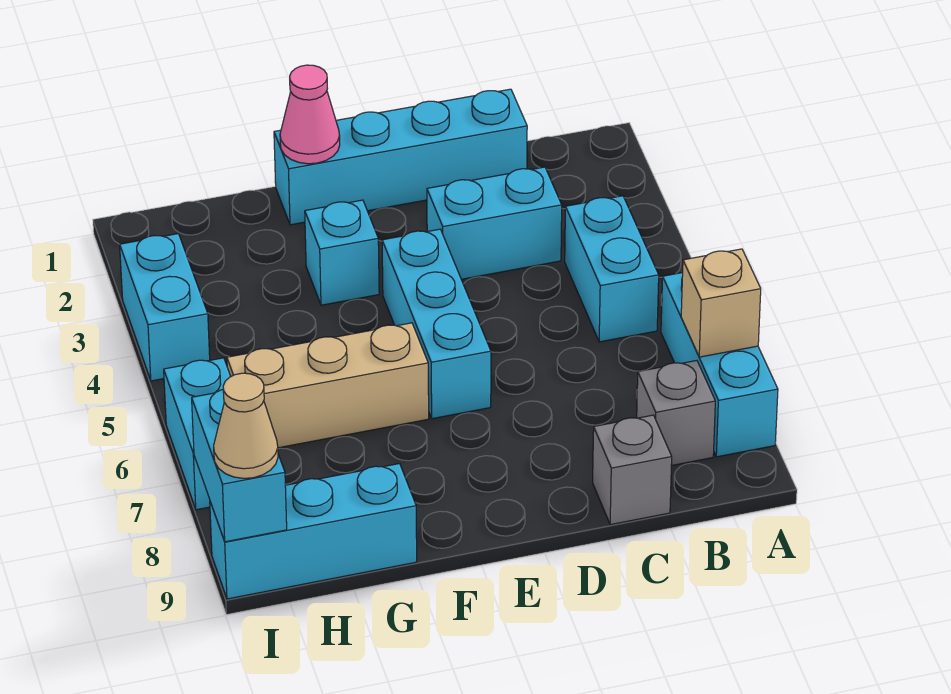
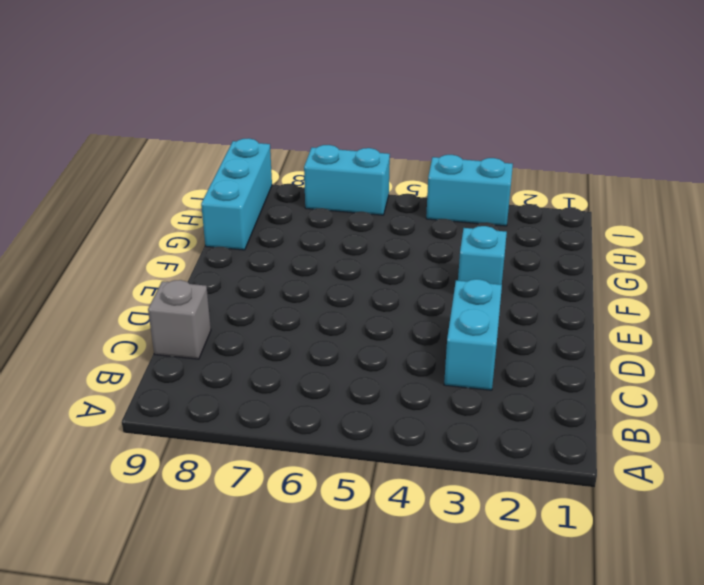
none -> cyan brick A6:A8 level 1
none -> cyan brick B4:B5 level 1
none -> grey brick B8 level 1

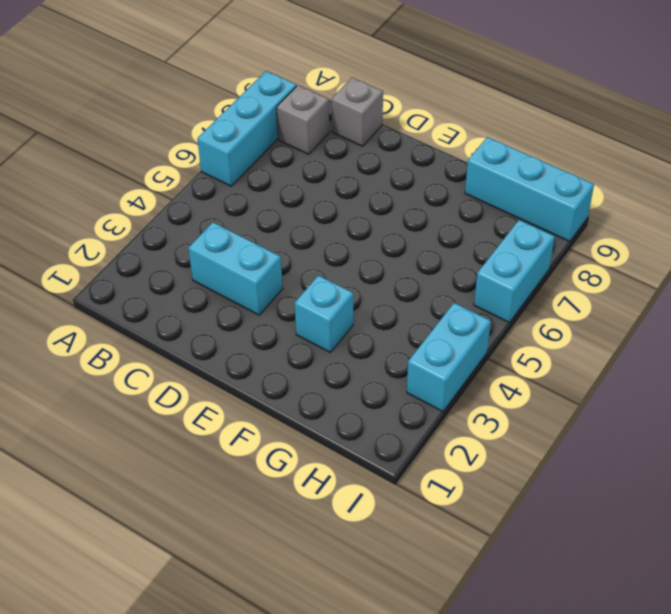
none -> cyan brick B4:B5 level 1
none -> cyan brick C1:F1 level 1
none -> cyan brick E4:E6 level 1

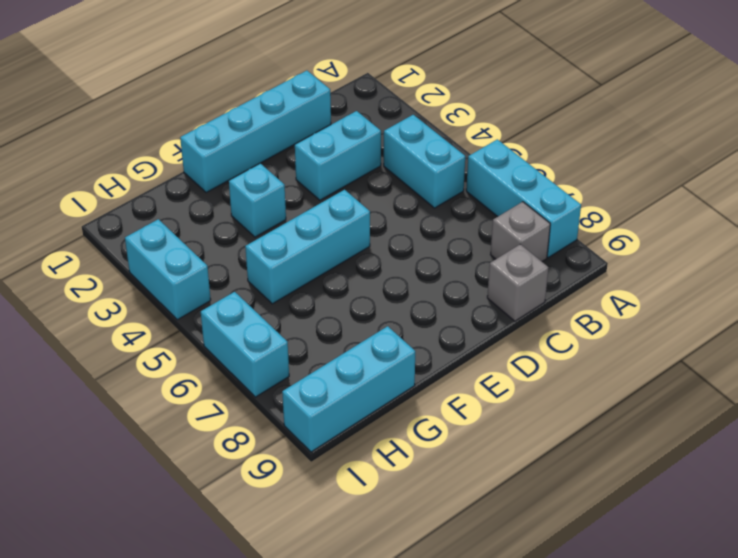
cyan brick E5:G5 level 1 -> cyan brick E4:E6 level 1
none -> tan brick F6:H6 level 1
none -> tan brick A7 level 2
none -> pink cone F1 level 2

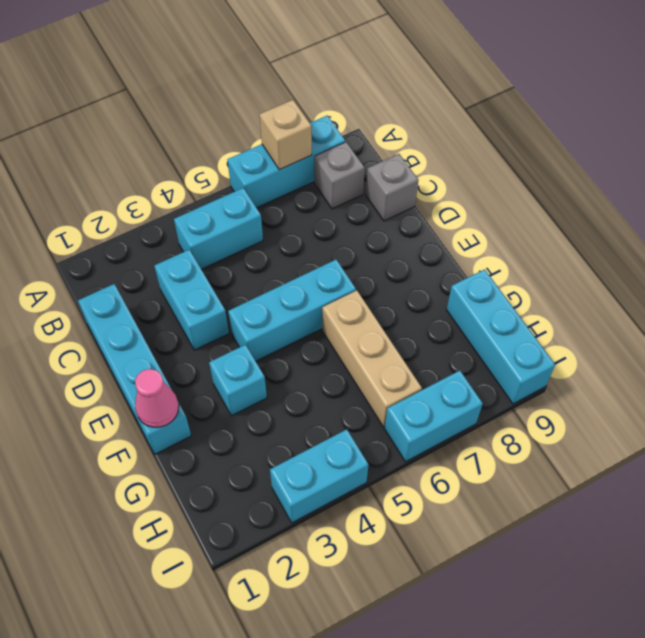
none -> cyan brick I8:I9 level 2
none -> tan cone I9 level 3

